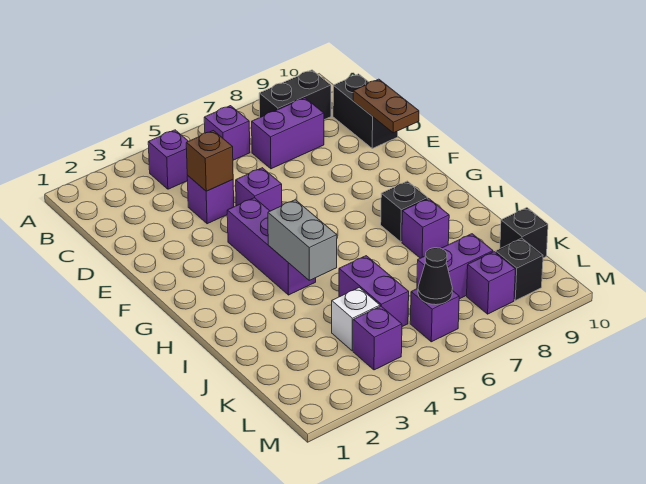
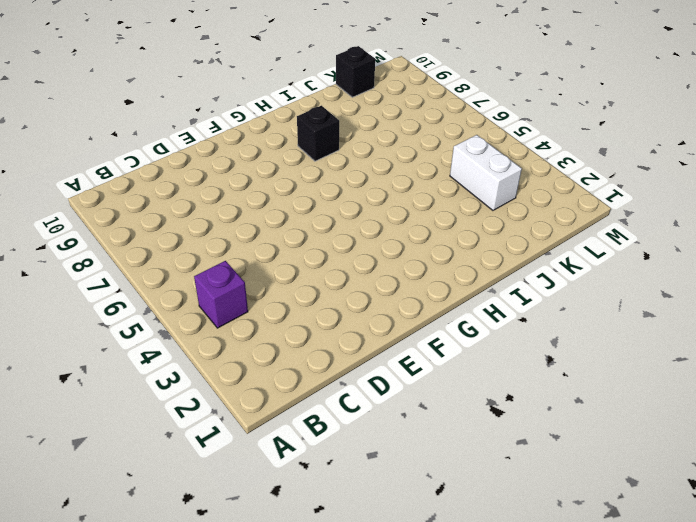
white brick K3:K4 level 1 -> white brick K4 level 1
none -> purple brick B6 level 1
none -> black brick B8:B9 level 1
none -> purple brick C7:C8 level 1

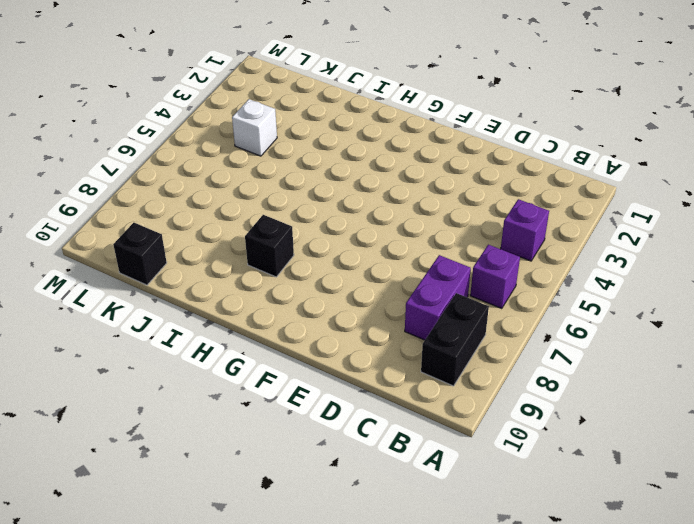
none -> black brick C10:D10 level 1
none -> purple brick D4 level 1
none -> purple brick E5 level 1

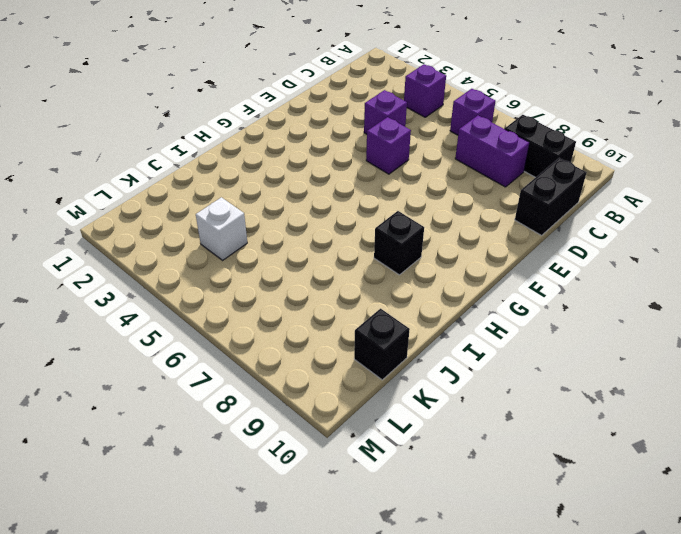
none -> purple brick F4:H4 level 1
none -> purple brick I8 level 1
none -> purple brick J5:K5 level 1

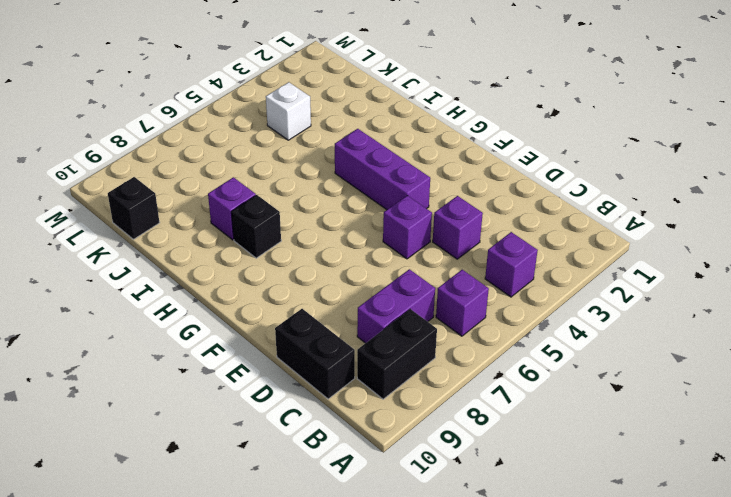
none -> purple brick J5:K5 level 1
none -> purple brick K7:K8 level 1
none -> purple brick L4 level 1

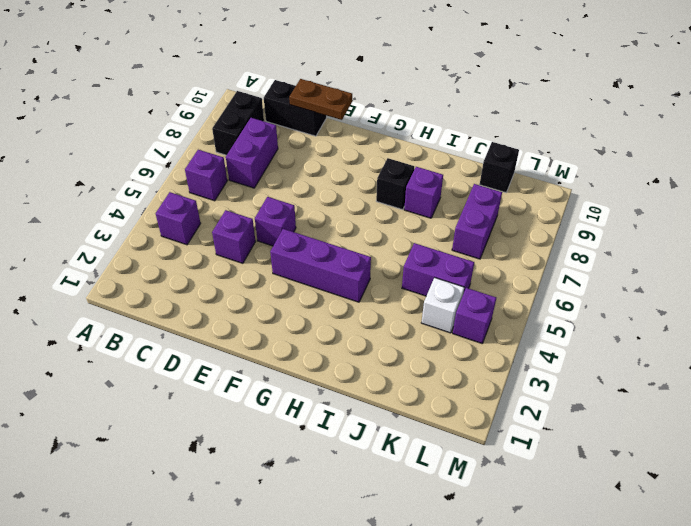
none -> purple brick L6 level 1
none -> purple brick L8 level 1
none -> black brick L9 level 1

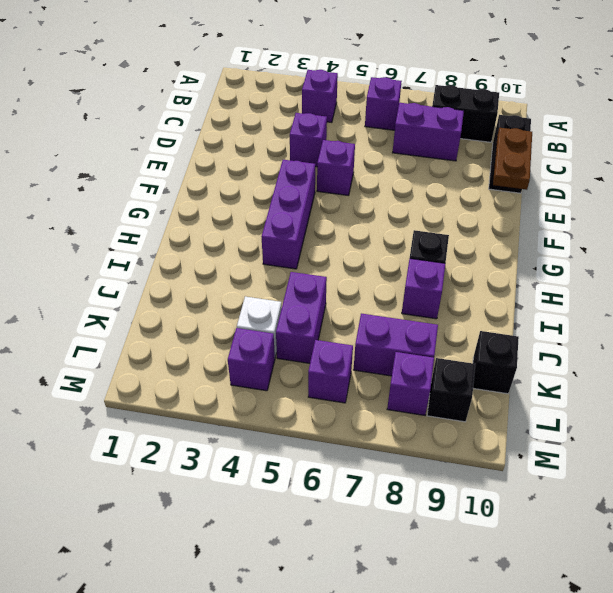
none -> brown brick D4 level 2
none -> grey brick H4:I4 level 2
none -> black cone L6 level 2

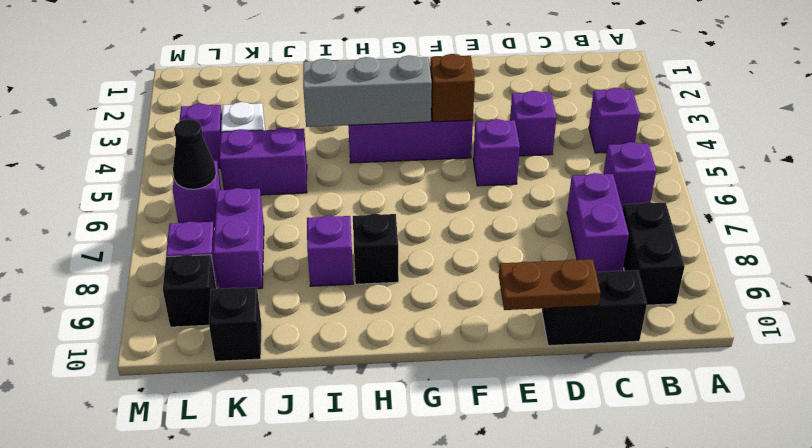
brown brick F4 level 2 -> brown brick D4 level 2
grey brick G4:I4 level 2 -> grey brick H4:I4 level 2

